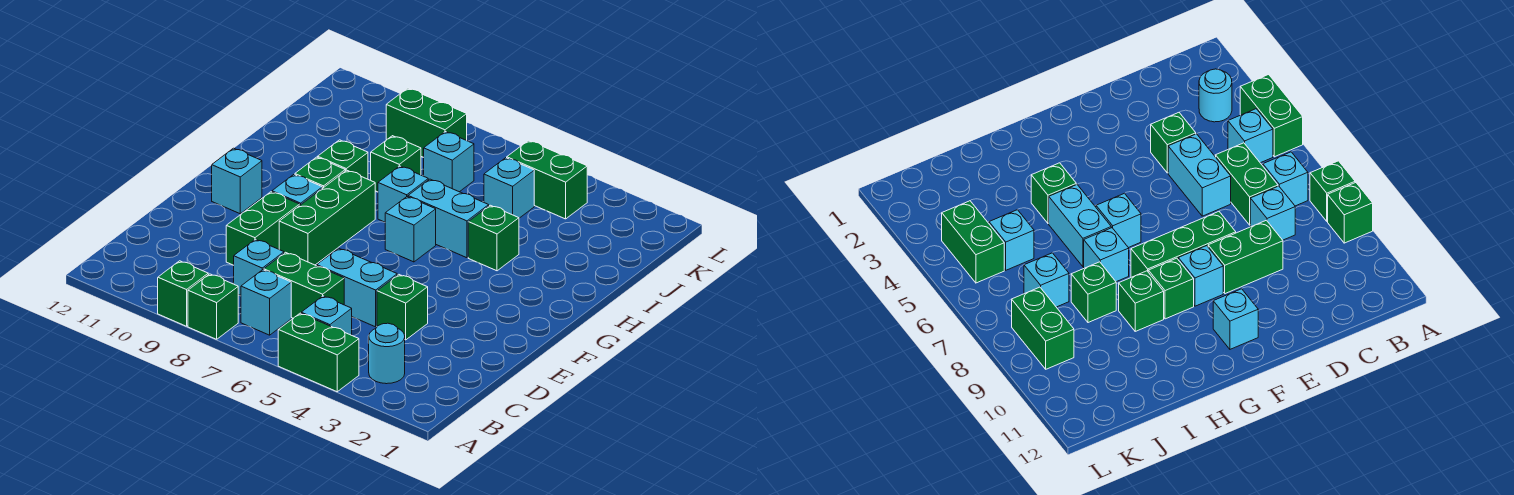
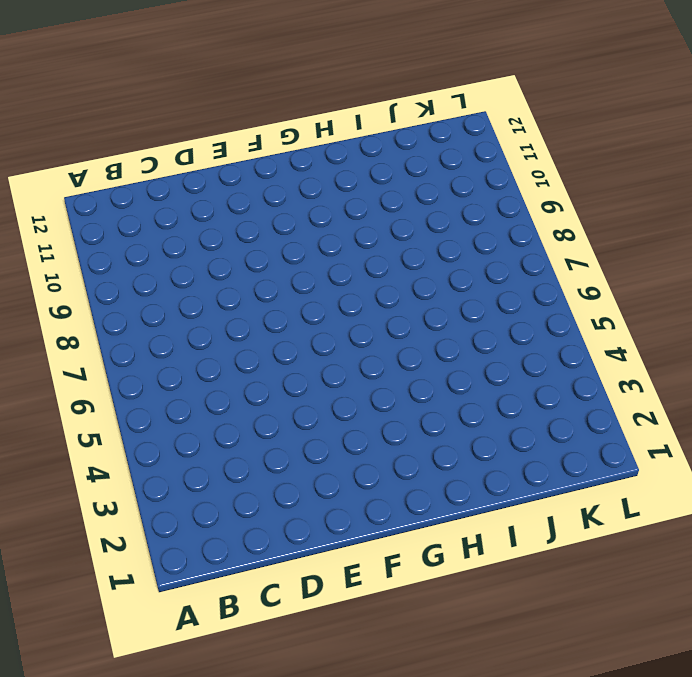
none -> green brick A4:A5 level 1
none -> green brick A8 level 1
none -> green brick A9 level 1

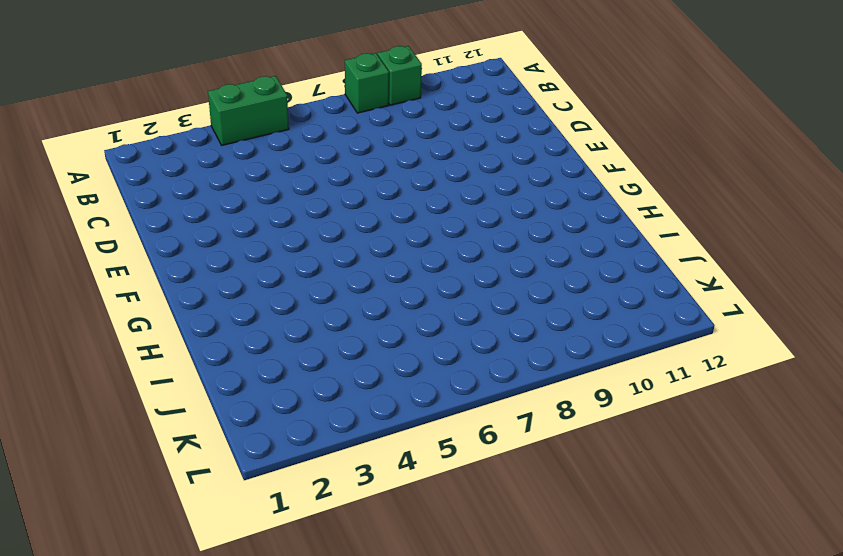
none -> cyan round brick B3 level 1
none -> cyan brick B5 level 1
none -> cyan brick B7 level 1

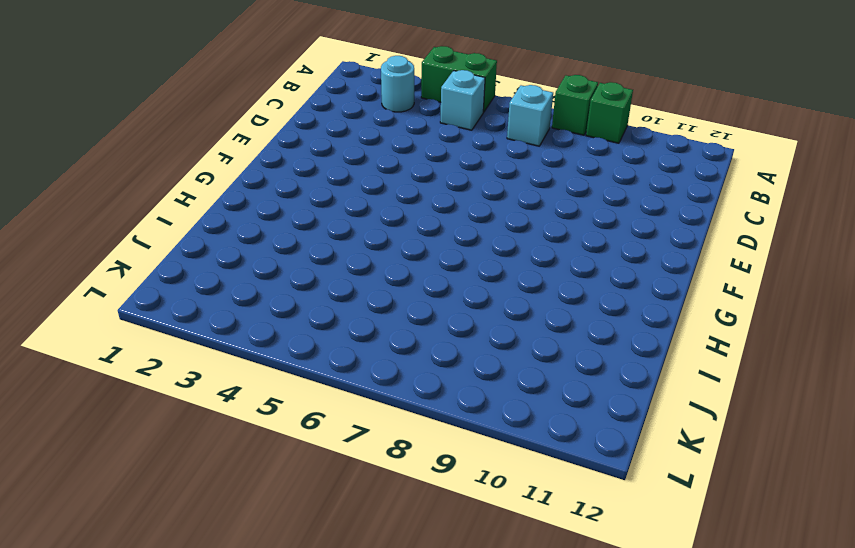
none -> green brick C6:C7 level 1
none -> cyan brick C8 level 1
none -> green brick D4 level 1

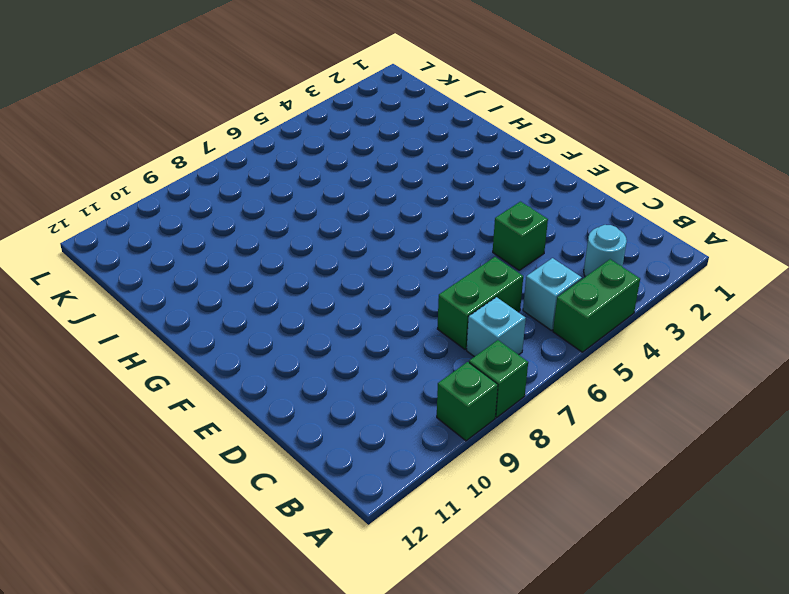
none -> cyan brick C8 level 1
none -> cyan brick D5:D6 level 1
none -> green brick D9:E9 level 1

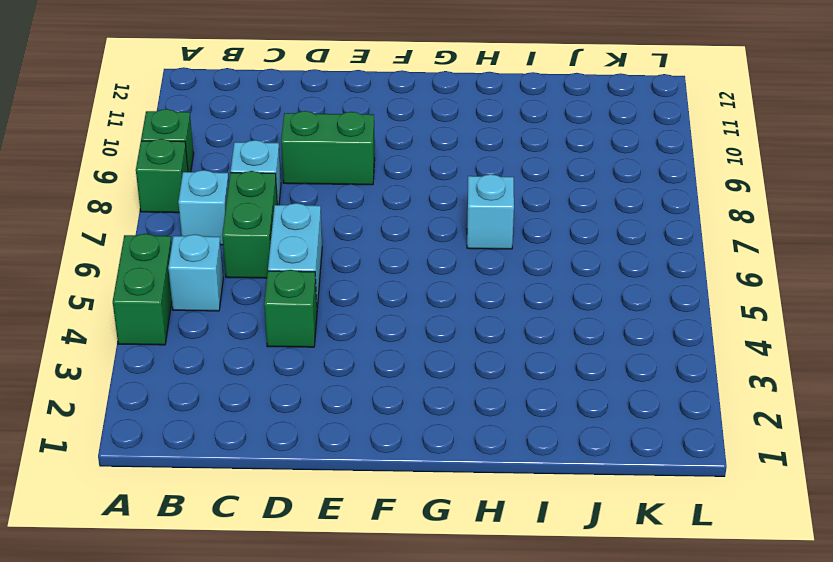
none -> cyan round brick B3 level 1
none -> green brick E8:G8 level 1
none -> cyan brick F9 level 1

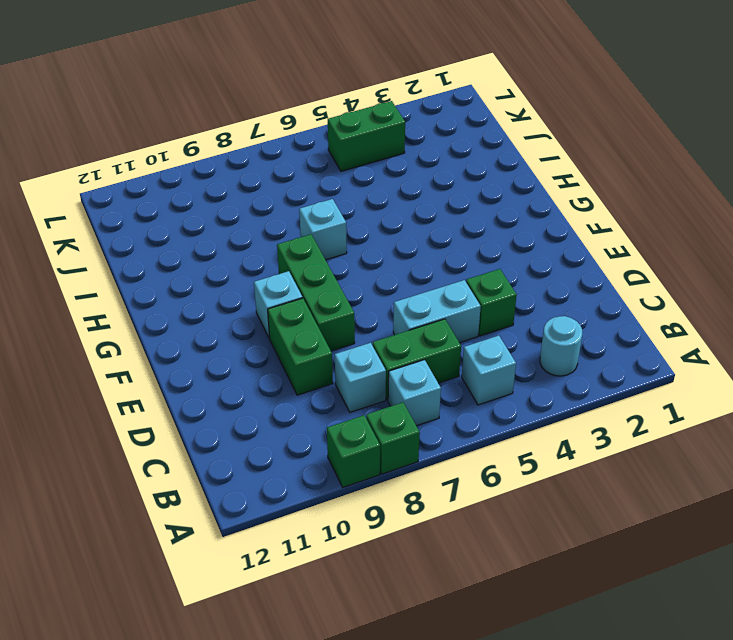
none -> green brick A4:A5 level 1
none -> cyan brick F11 level 1
none -> cyan brick G6 level 1

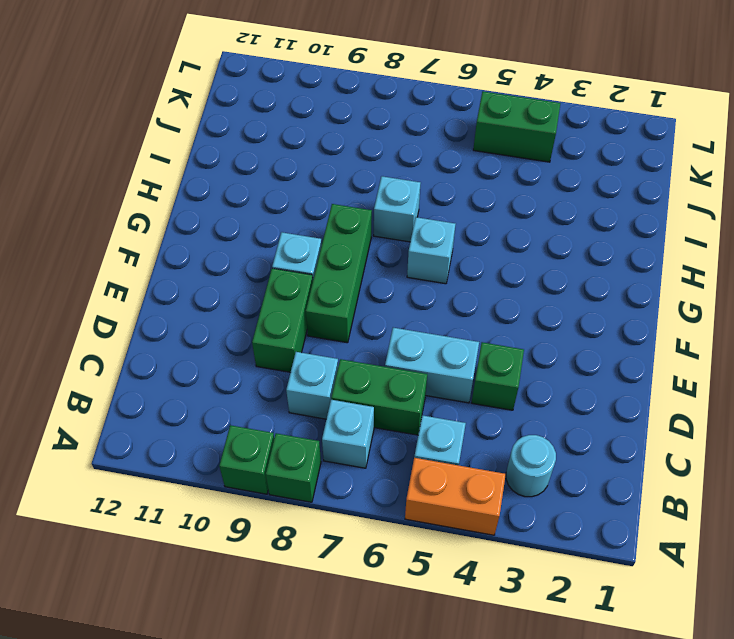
orange brick A4:A5 level 1 -> green brick A4:A5 level 1
none -> cyan brick F11 level 1
none -> green brick G9 level 1
none -> green brick H4 level 1

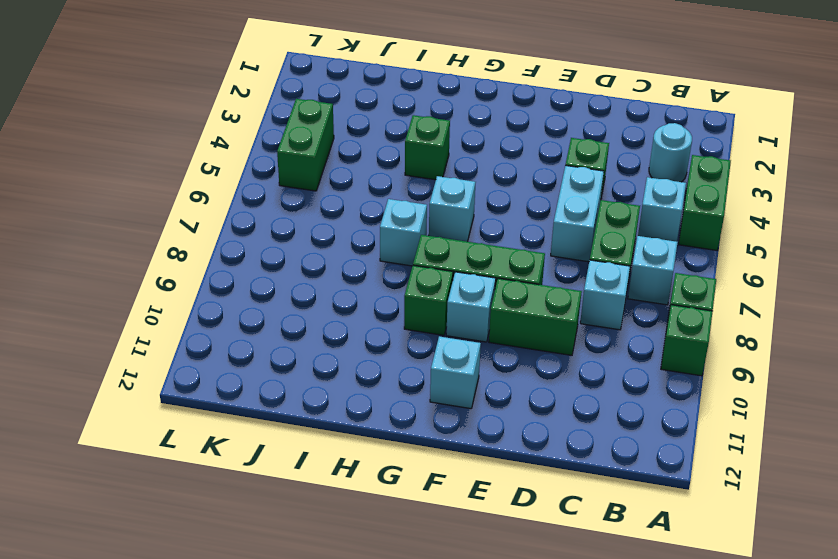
none -> cyan brick H5:H6 level 1
none -> green brick H9 level 1
none -> green brick I8 level 1

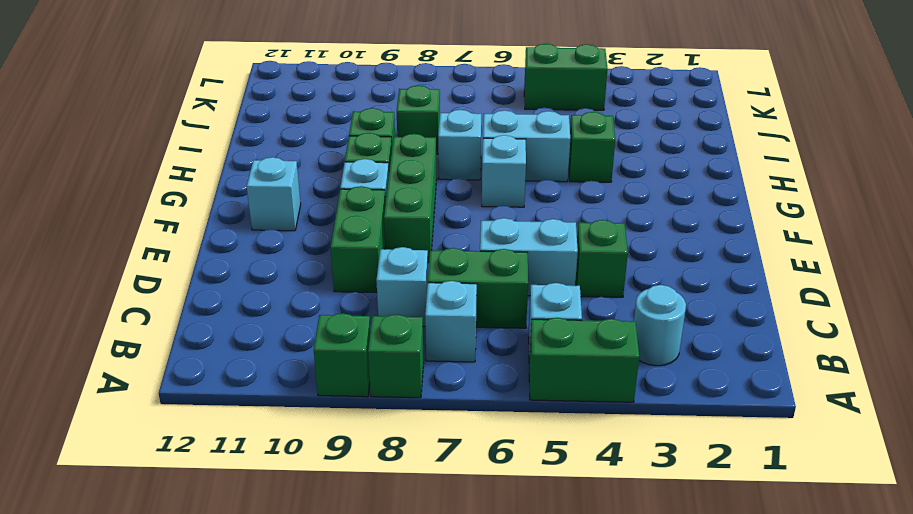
none -> cyan brick J5 level 1
none -> cyan brick J7 level 1
none -> green brick K8:K9 level 1

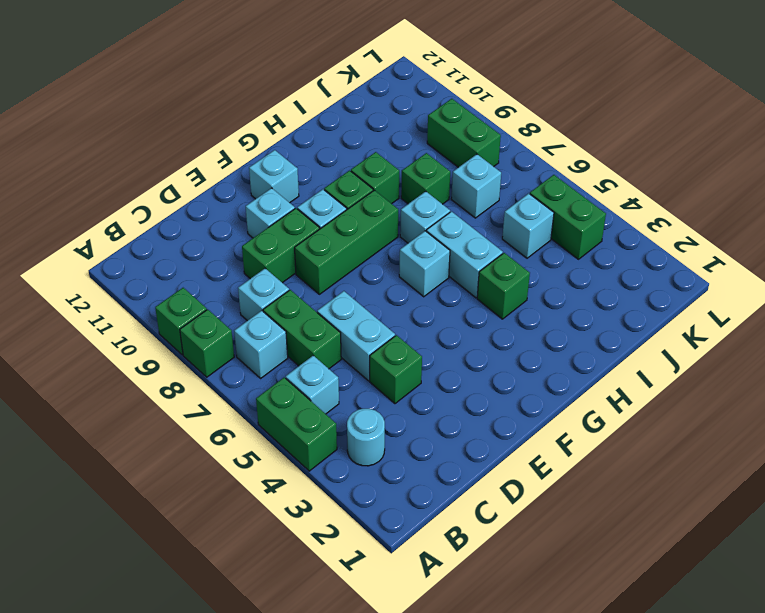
cyan brick E10 level 1 -> none

